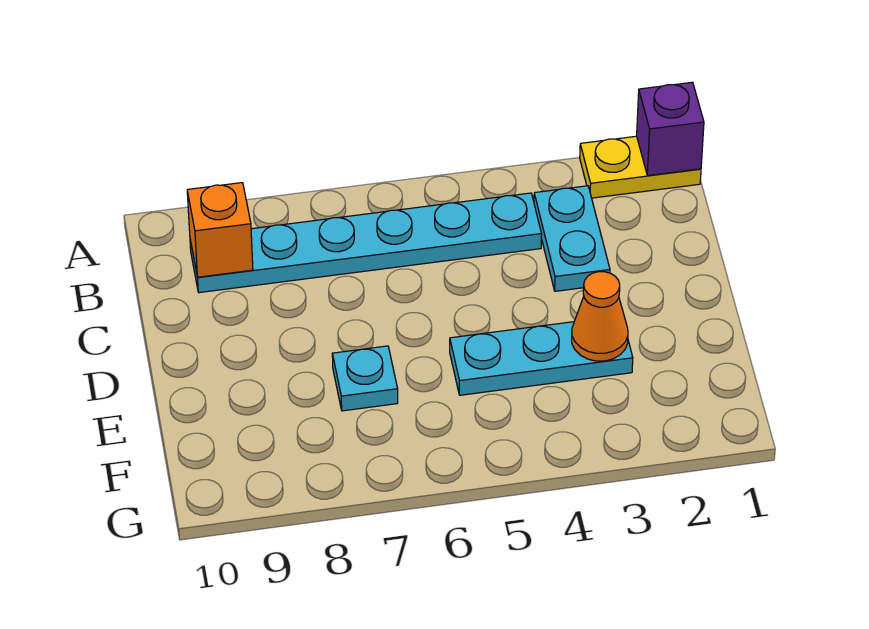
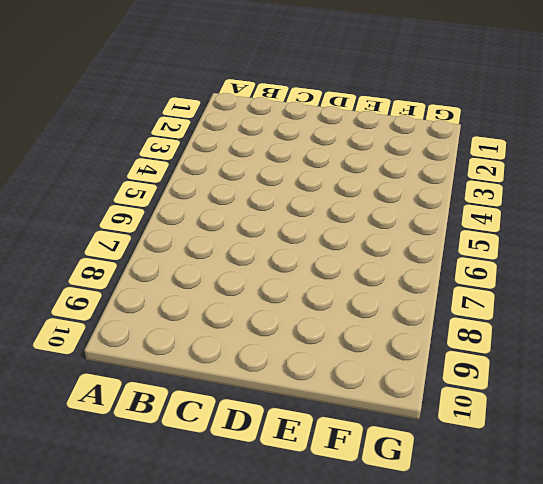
none -> yellow plate A1:A2 level 1
none -> cyan plate B3:C3 level 1

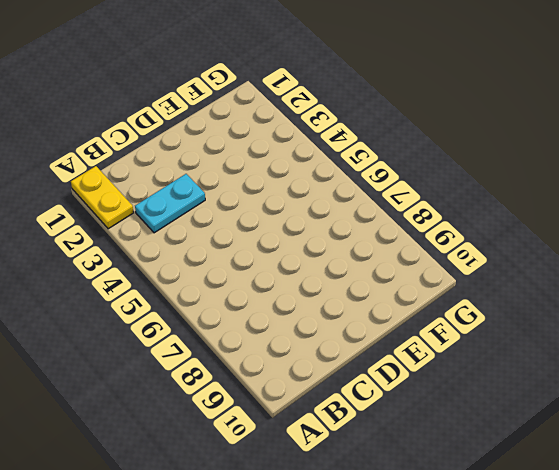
none -> cyan plate B4:B9 level 1
none -> cyan plate E3:E5 level 1

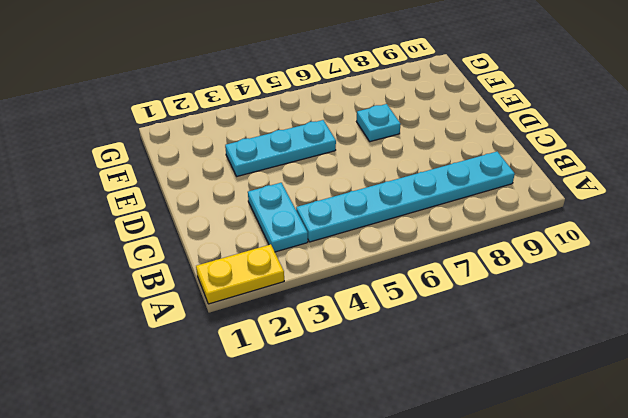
none -> purple brick A1 level 2
none -> orange brick B9 level 2

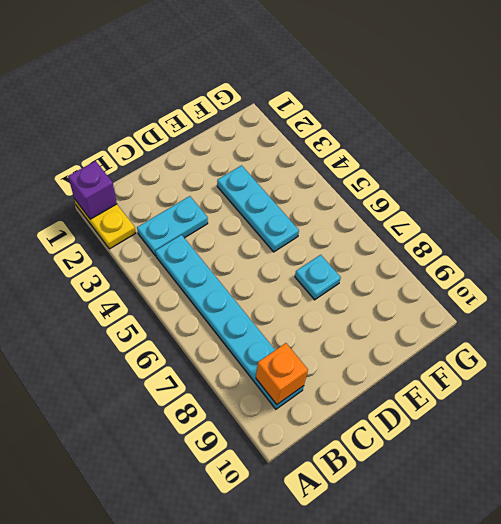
none -> orange cone E3 level 2

